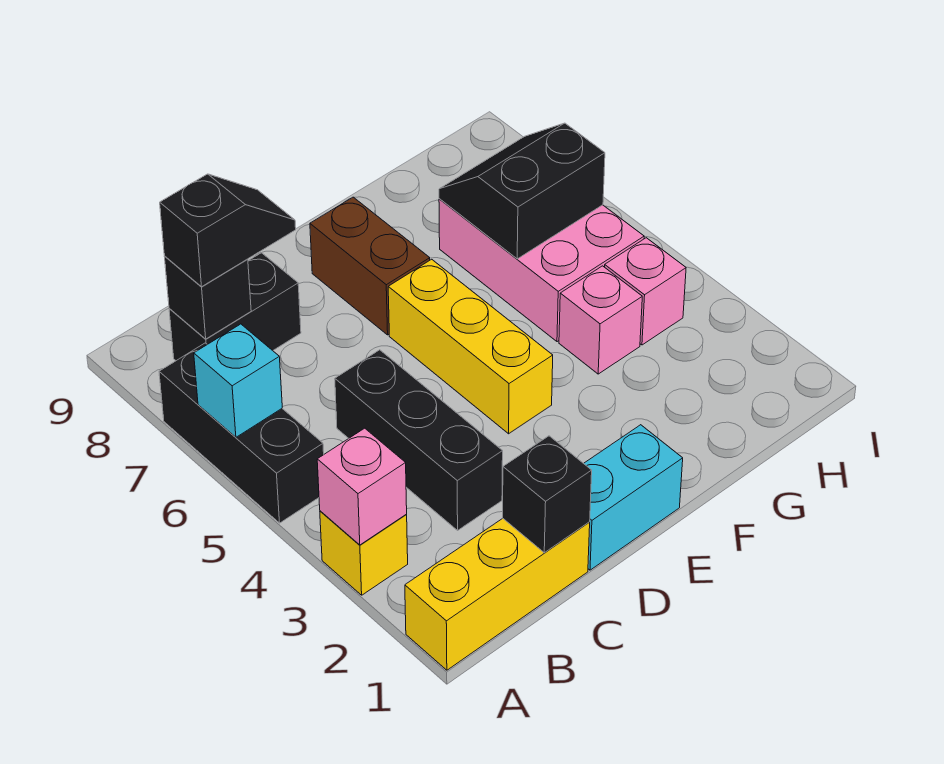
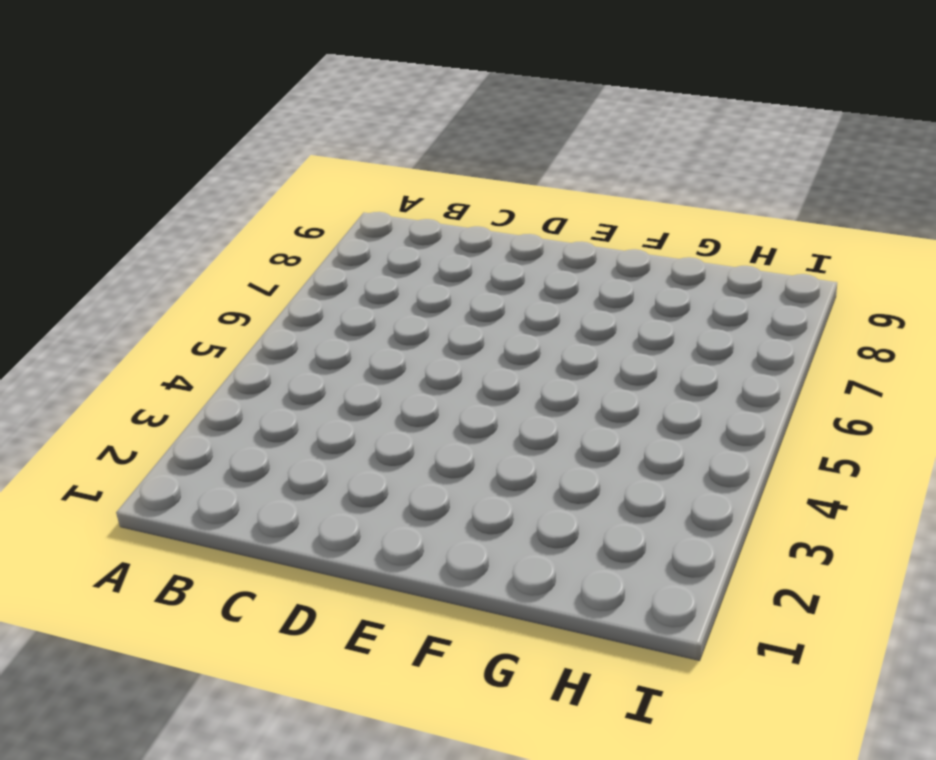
none -> yellow brick A1:C1 level 1
none -> yellow brick A3 level 1
none -> black brick A5:A7 level 1

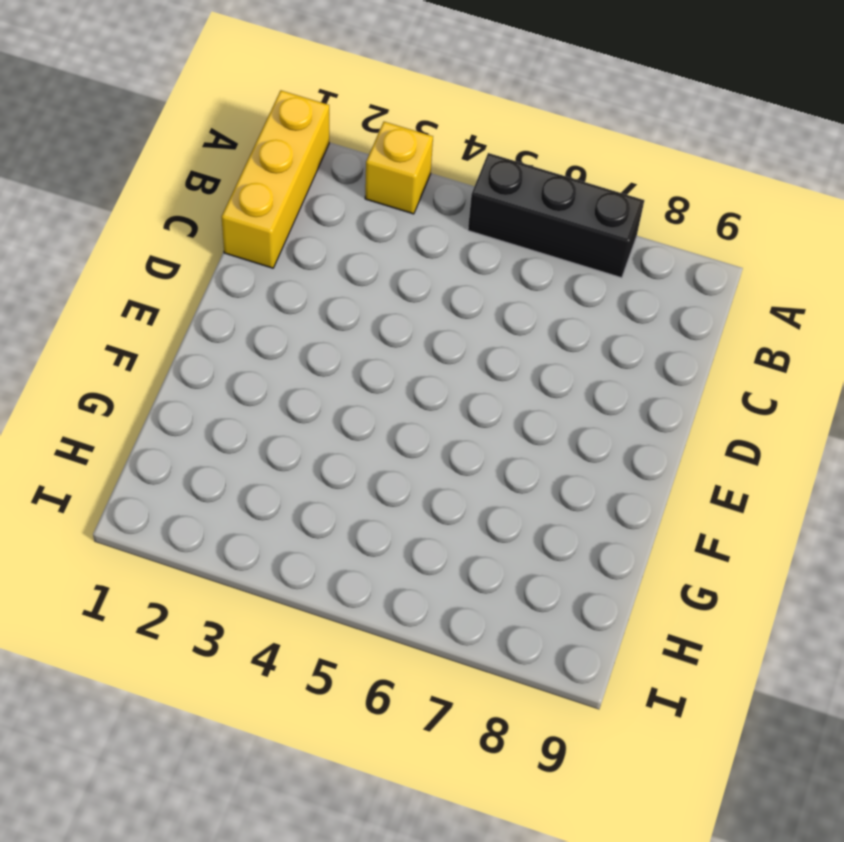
none -> black brick B8:C8 level 1
none -> black brick C3:C5 level 1
none -> cyan brick D1:E1 level 1

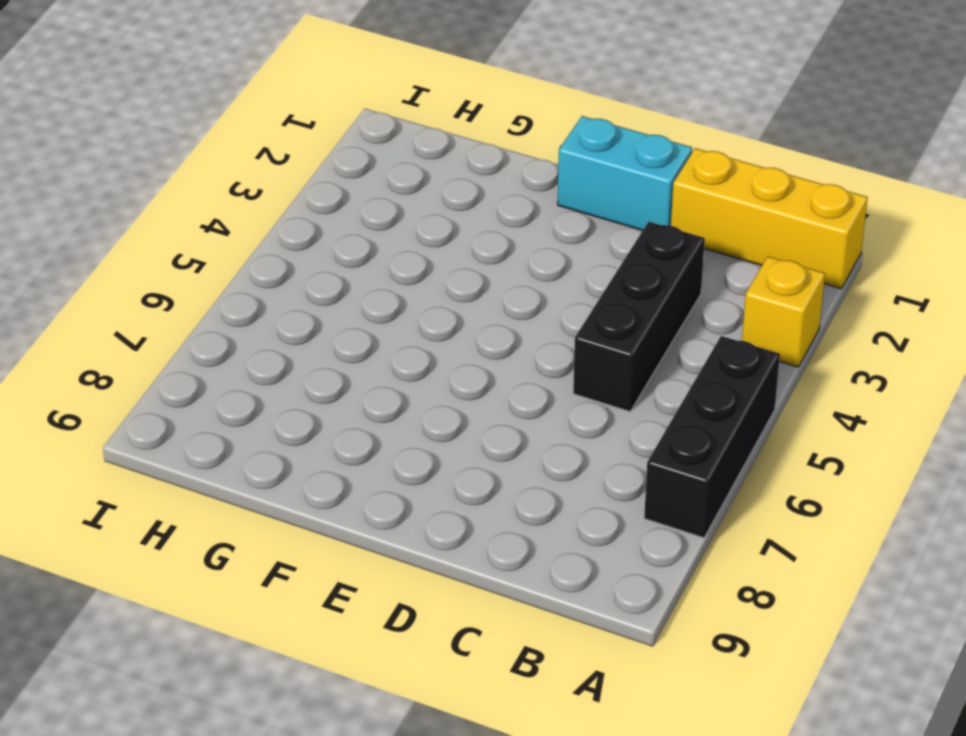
none -> black brick B8:C8 level 1
none -> yellow brick E4:E6 level 1
none -> brown brick E7:E8 level 1

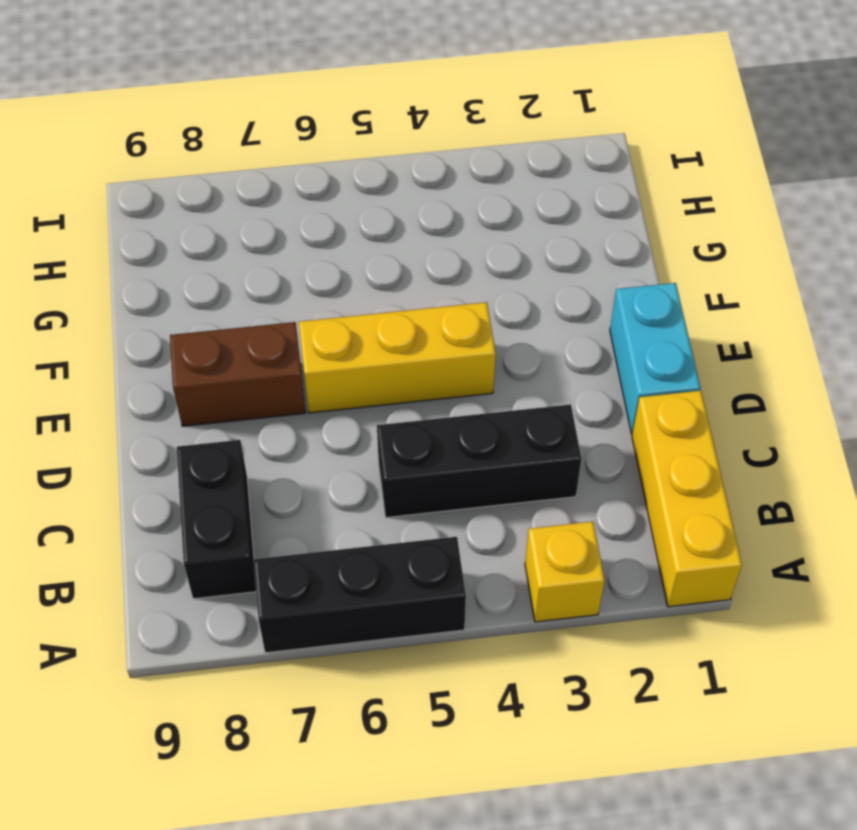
none -> pink brick G4 level 1
none -> pink brick G5:H7 level 1
none -> pink brick H4 level 1

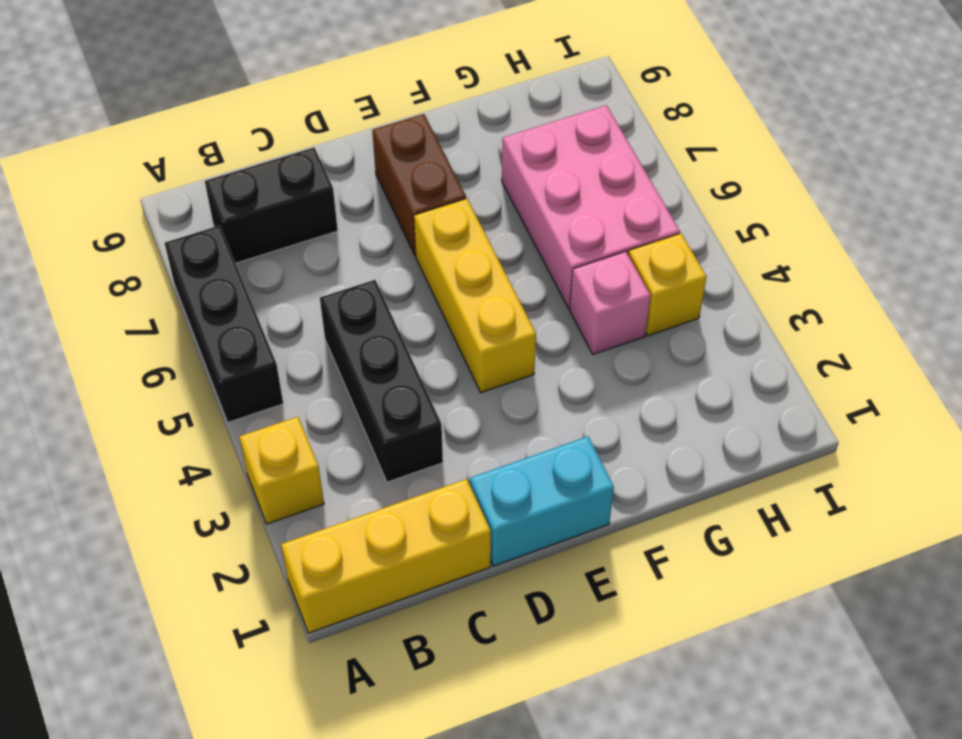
yellow brick H4 level 1 -> pink brick H4 level 1
none -> pink brick A3 level 2
none -> cyan brick A6 level 2
none -> black brick B8 level 2

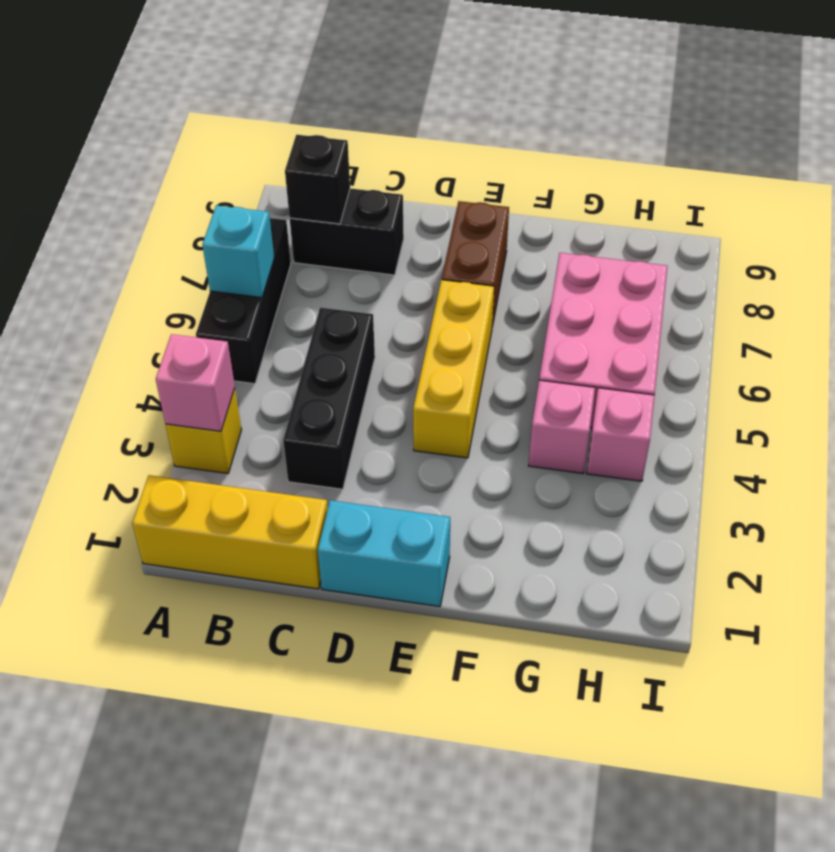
none -> black brick C1 level 2
none -> black slope G6:H7 level 2 top 6
none -> black slope B8:C8 level 3 top B

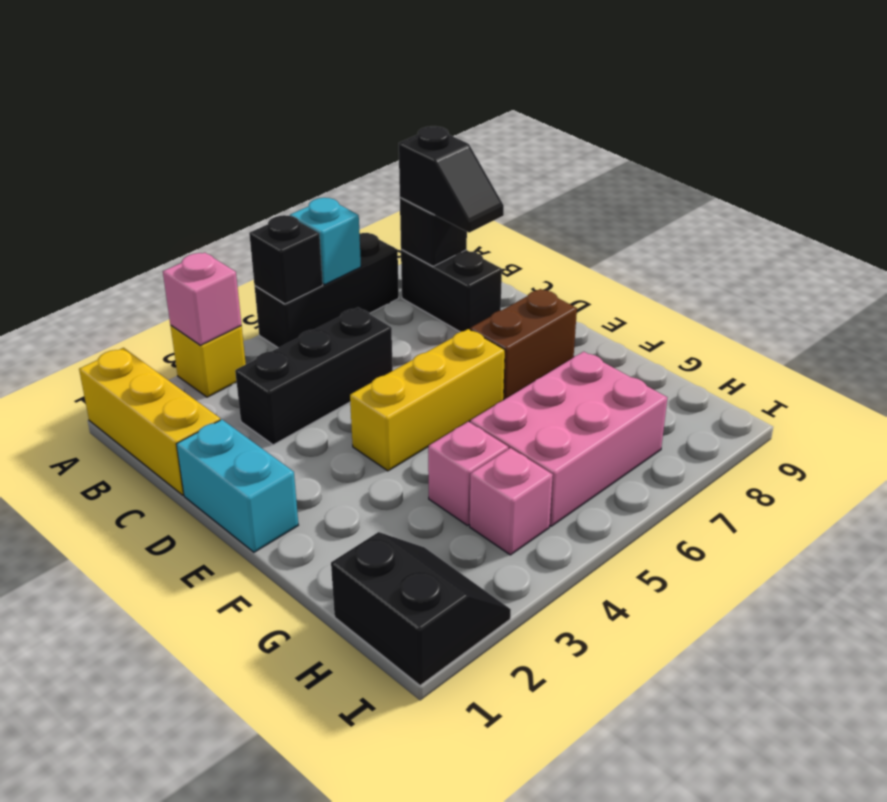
black brick A5 level 2 -> black brick C1 level 2
black slope H1:I2 level 1 top 1 -> black slope G6:H7 level 2 top 6

